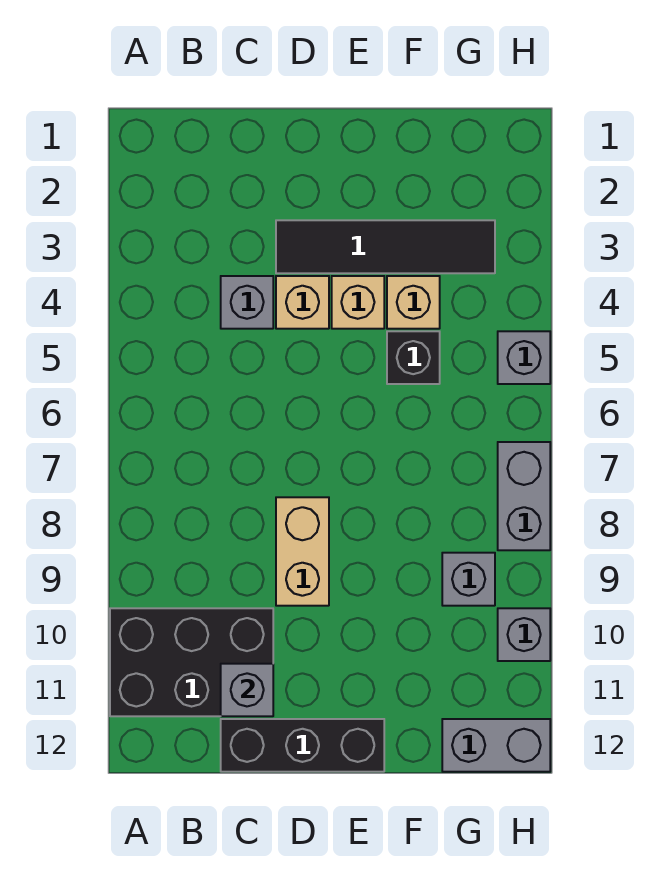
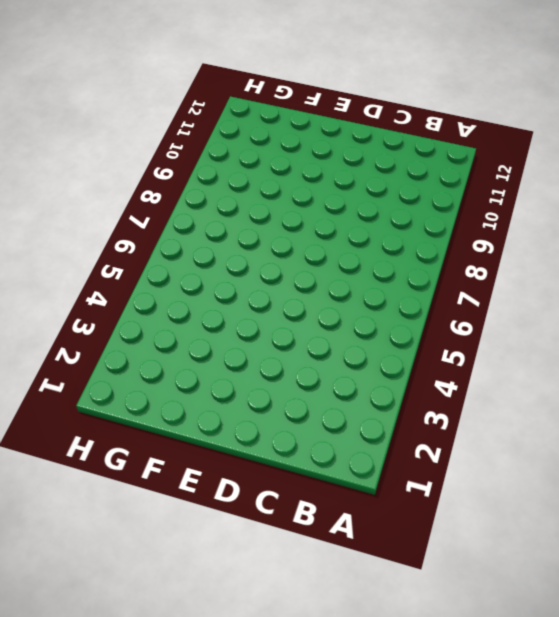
none -> black brick A10:C11 level 1
none -> grey brick C4 level 1
none -> black brick C12:E12 level 1

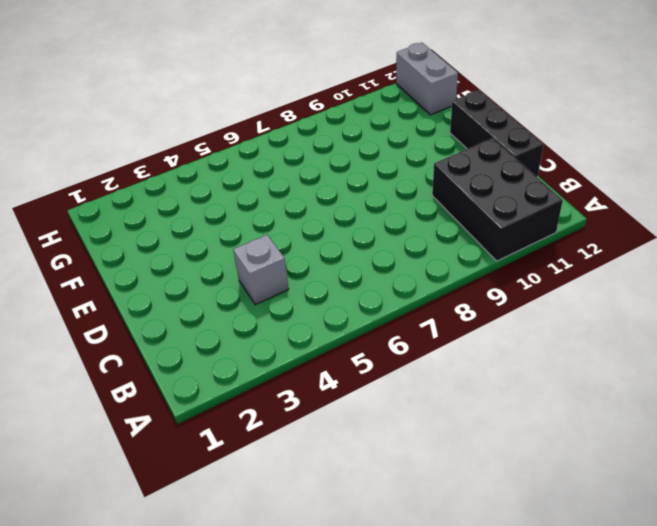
none -> black tile D3:G3 level 1
none -> tan brick D4 level 1
none -> tan brick D8:D9 level 1

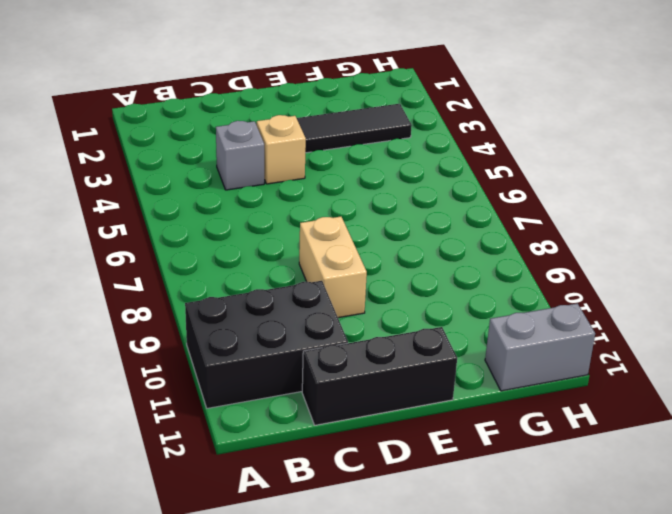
none -> tan brick E4 level 1
none -> tan brick F4 level 1
none -> black brick F5 level 1

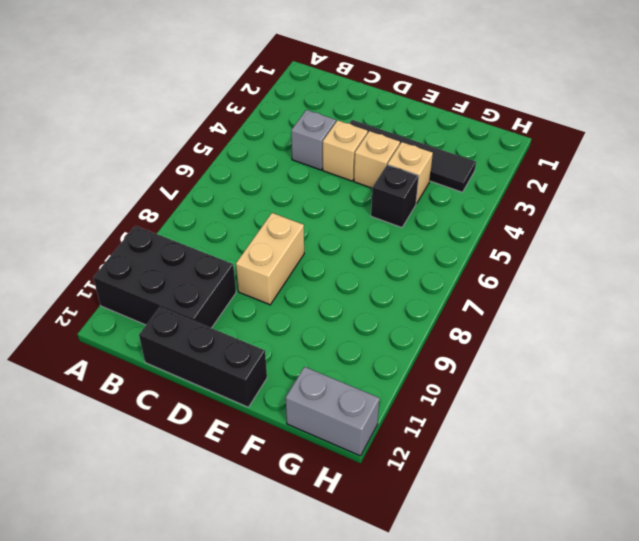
none -> grey brick G9 level 1
none -> grey brick H5 level 1
none -> grey brick H7:H8 level 1

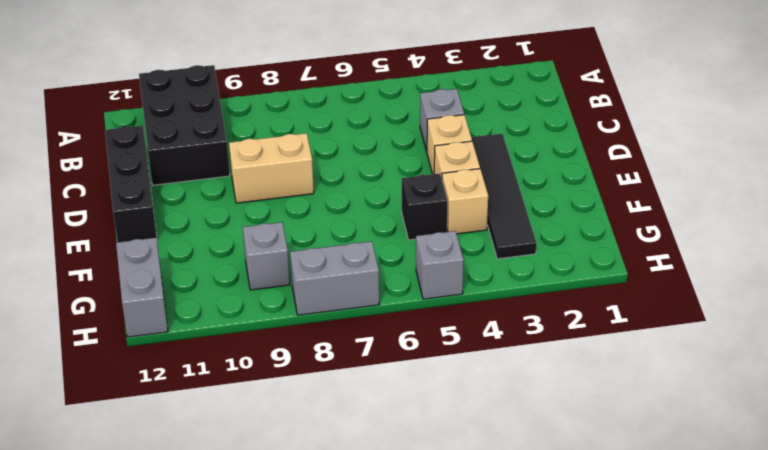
none -> grey brick H10 level 1
none -> grey brick C11 level 2

